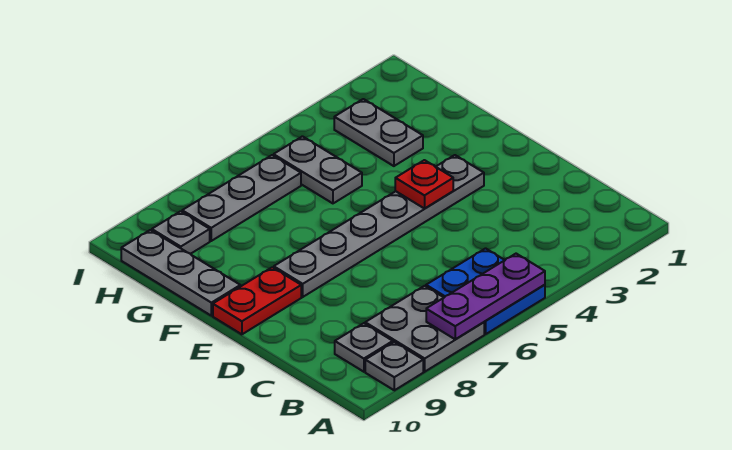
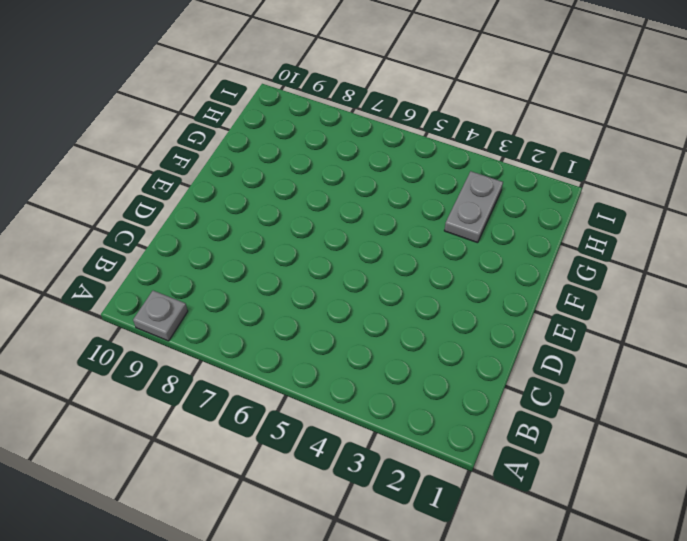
none -> blue plate A5:B6 level 1
none -> grey plate A7:B8 level 1
none -> grey plate B9 level 1

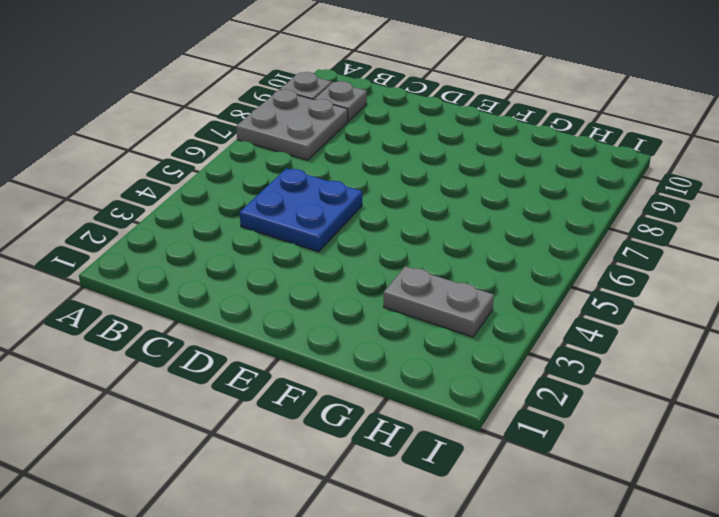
blue plate C4:D5 level 1 -> blue plate A5:B6 level 1
none -> grey plate E3:E8 level 1
none -> red plate E9:E10 level 1
none -> grey plate F10:H10 level 1

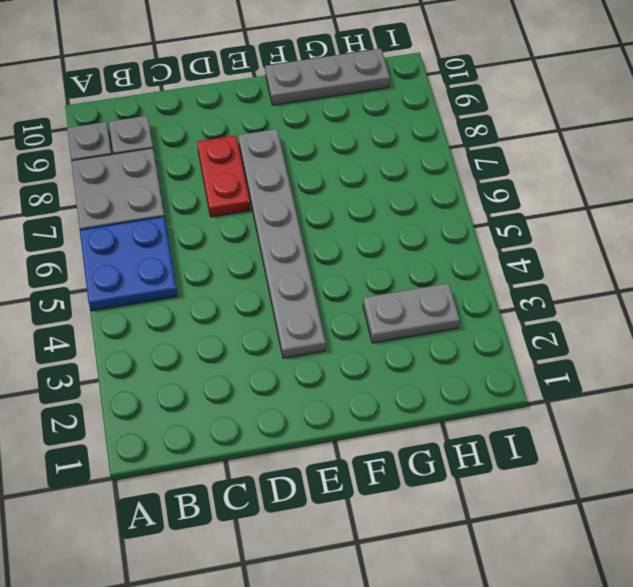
red plate D7:D8 level 1 -> red plate E9:E10 level 1
none -> grey plate G5:H5 level 1
none -> grey plate H6:H8 level 1
none -> grey plate H9 level 1

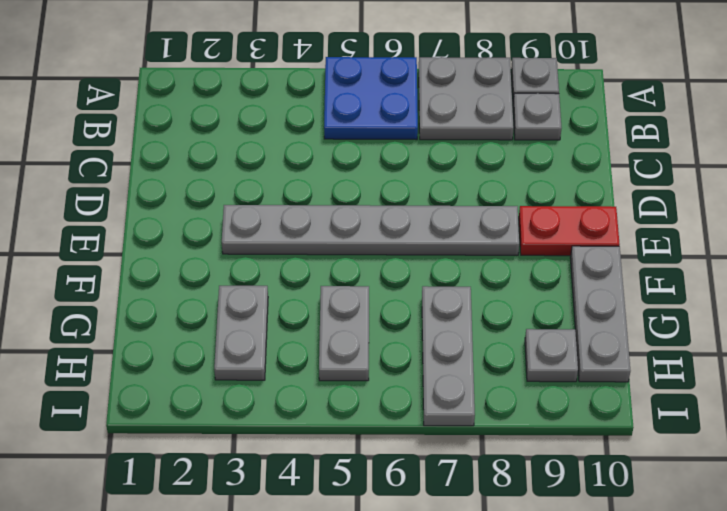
grey plate G7:I7 level 1 -> grey plate H6:H8 level 1
none -> purple plate A5:A7 level 2
none -> red plate E4 level 2

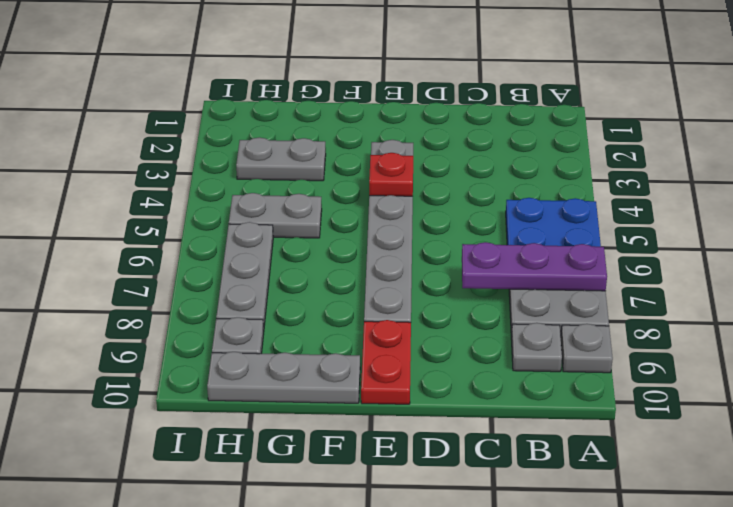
purple plate A7:C7 level 2 -> purple plate A5:A7 level 2

